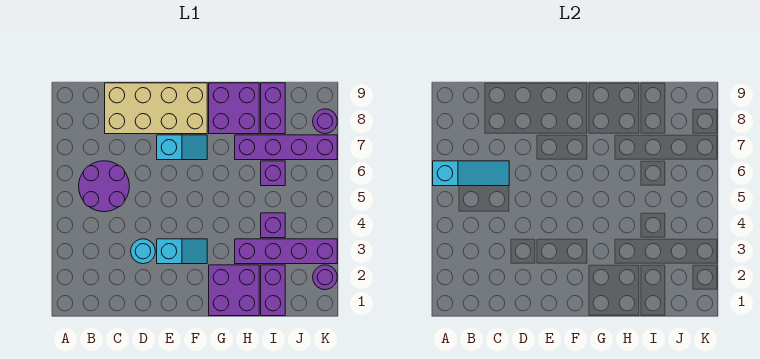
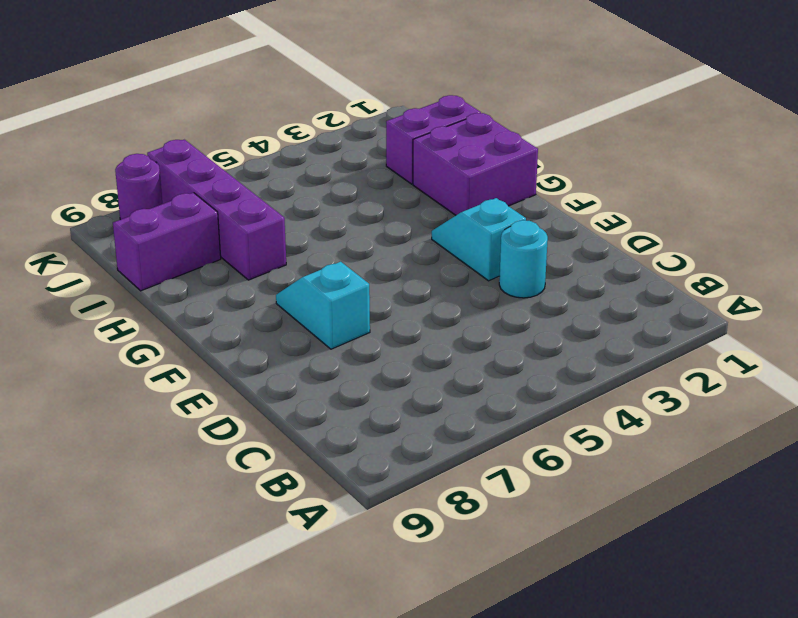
none -> purple round brick B5:C6 level 1
none -> tan brick C8:F9 level 1
none -> purple brick G8:H9 level 1

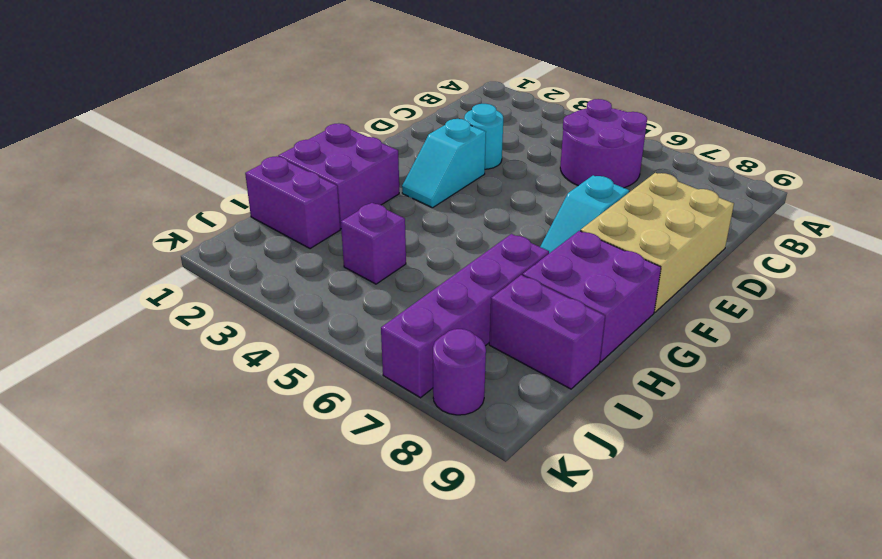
tan brick D8:F9 level 1 -> tan brick C8:F9 level 1
none -> purple brick H3:K3 level 1
none -> purple brick I6 level 1
none -> purple round brick K2 level 1

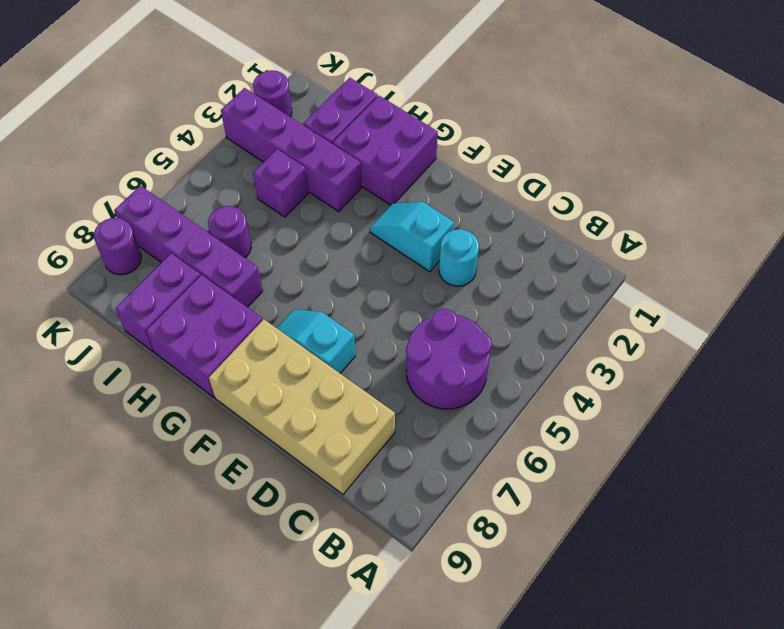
purple round brick I6 level 1 -> purple brick I6 level 1
none -> cyan slope A6:C6 level 2 top A

